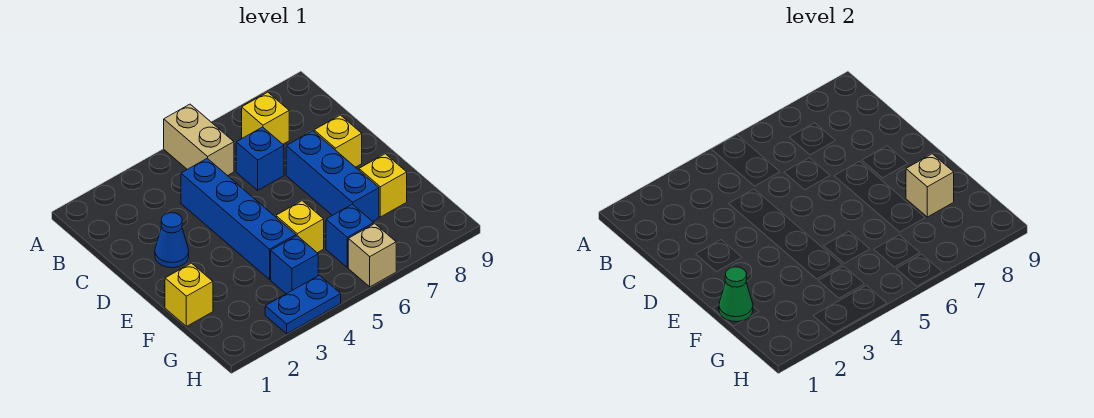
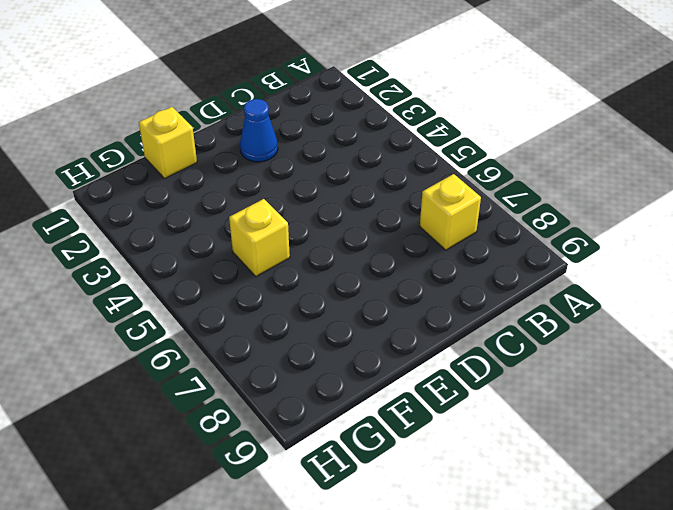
none -> tan brick A5:B5 level 1
none -> blue brick C4:F4 level 1
none -> blue brick C6 level 1

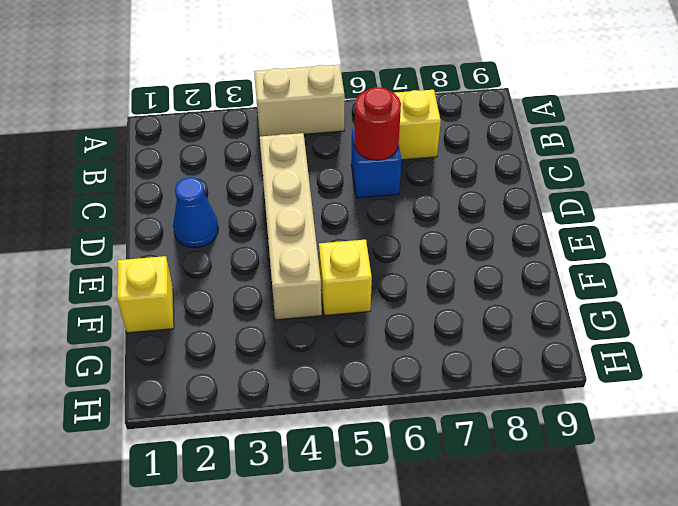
tan brick A4:A5 level 1 -> tan brick A5:B5 level 1
tan brick C4:F4 level 1 -> blue brick C4:F4 level 1
red round brick C6 level 2 -> none
none -> blue brick D7:F7 level 1
none -> yellow brick D8 level 1
none -> yellow brick F8 level 1

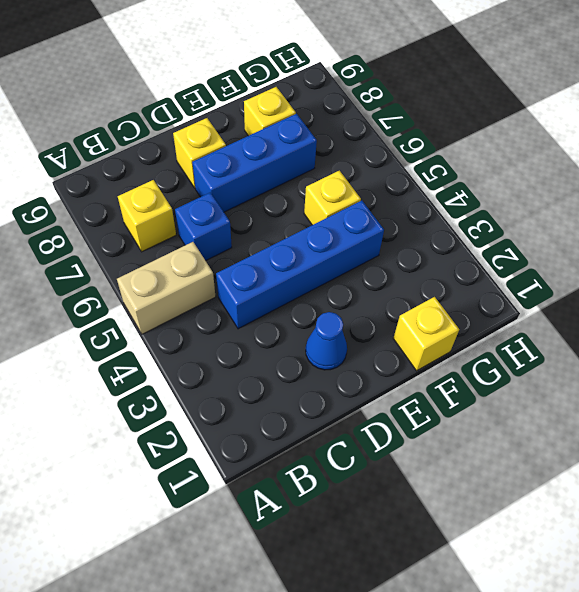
none -> blue brick G4 level 1
none -> blue brick G6 level 1
none -> blue plate H3:H4 level 1

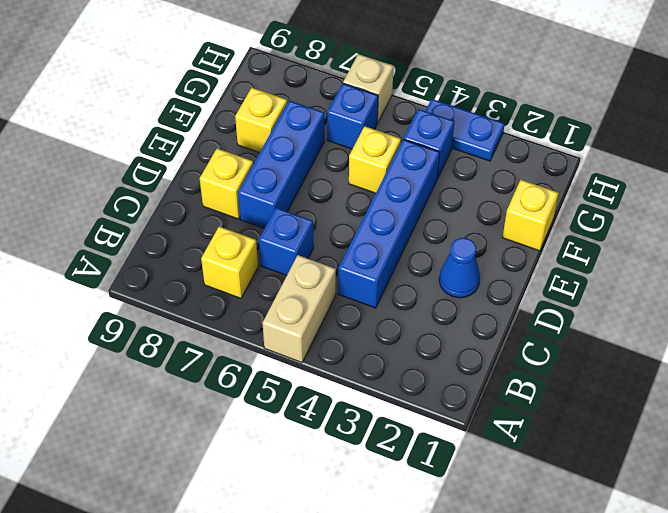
none -> green cone F1 level 2
none -> tan brick F8 level 2

